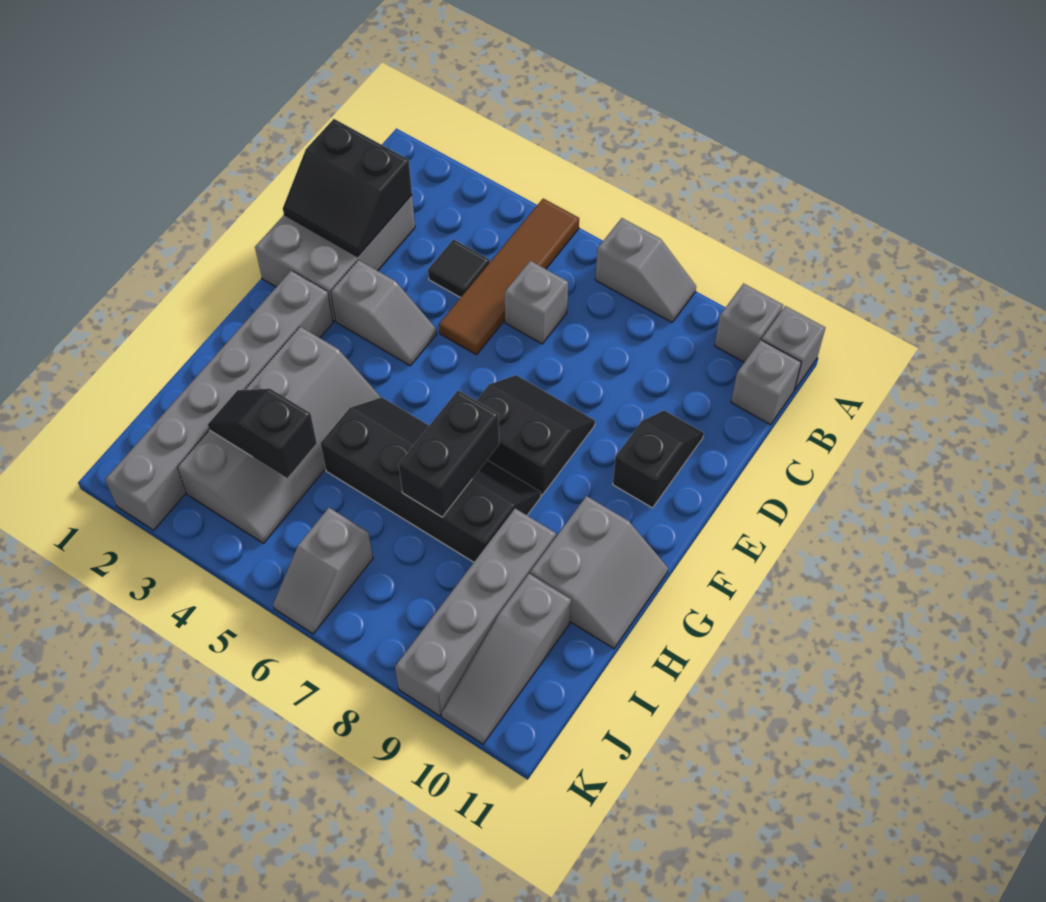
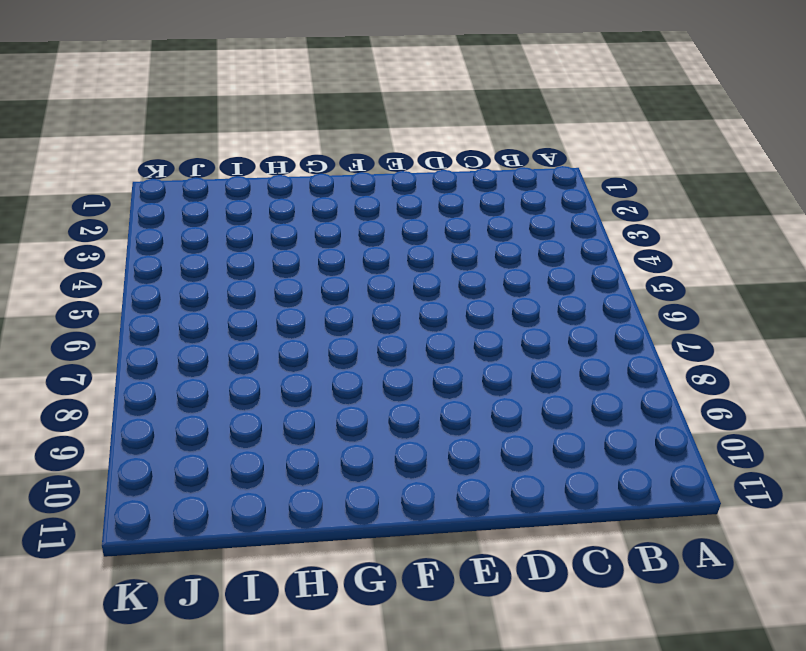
none -> brown tile A5:D5 level 1
none -> grey slope A7:A8 level 1 top 7
none -> grey brick A10 level 1

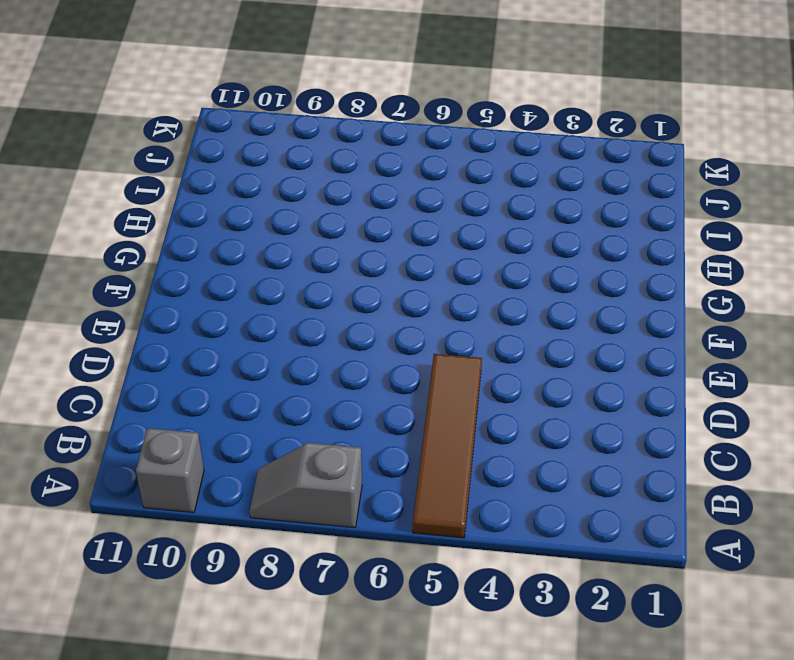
none -> grey brick A11 level 1
none -> grey brick B11 level 1
none -> grey brick C1:E2 level 1

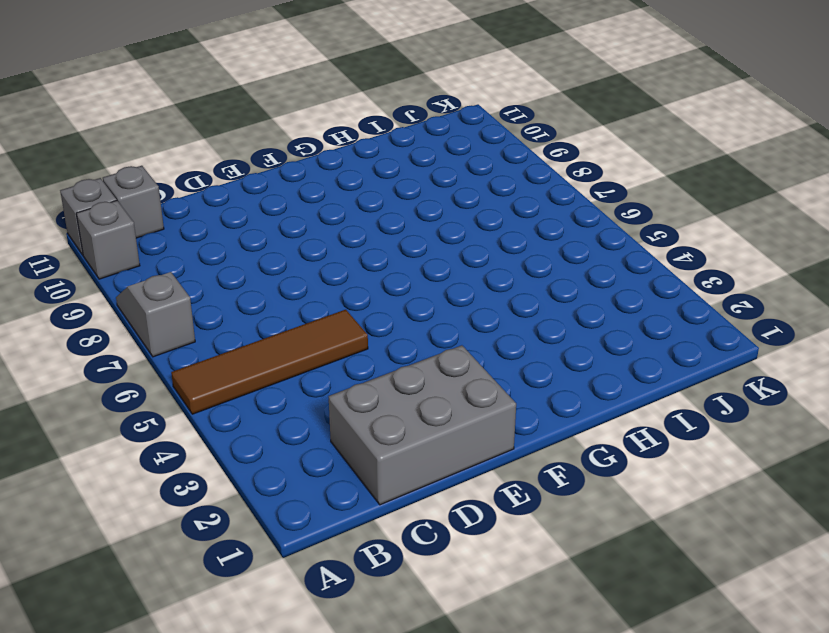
none -> black tile C4 level 1
none -> grey brick C6 level 1
none -> black slope D10:E10 level 1 top E

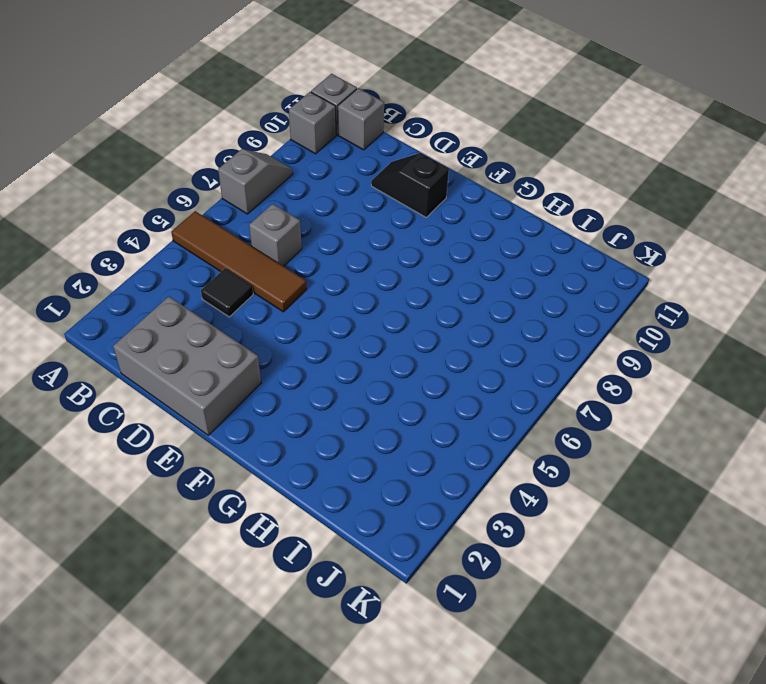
none -> grey slope E3:E4 level 1 top 3
none -> black slope E7:F8 level 1 top F
none -> grey brick F2:K2 level 1

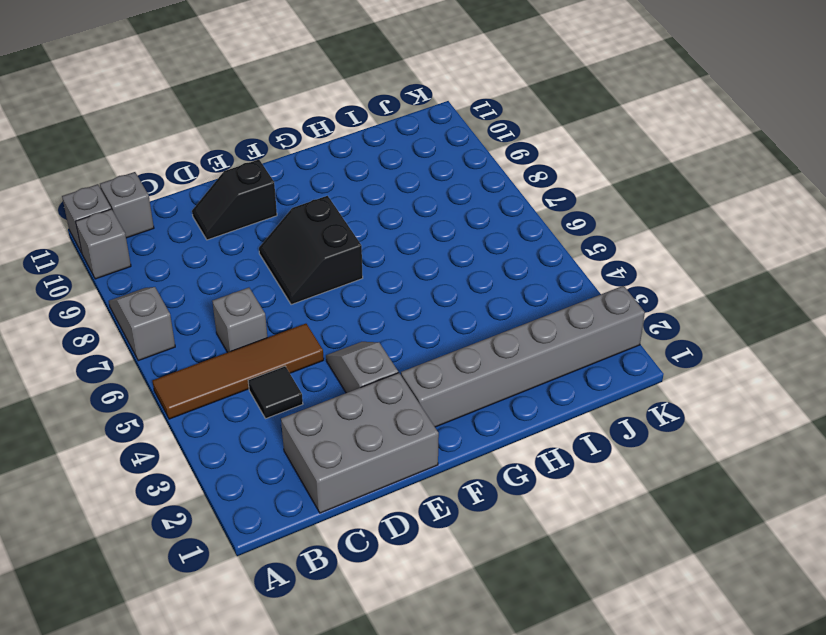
none -> grey slope G3:J4 level 1 top 3
none -> black slope G5:H8 level 1 top H
none -> grey slope G10:H11 level 1 top 10

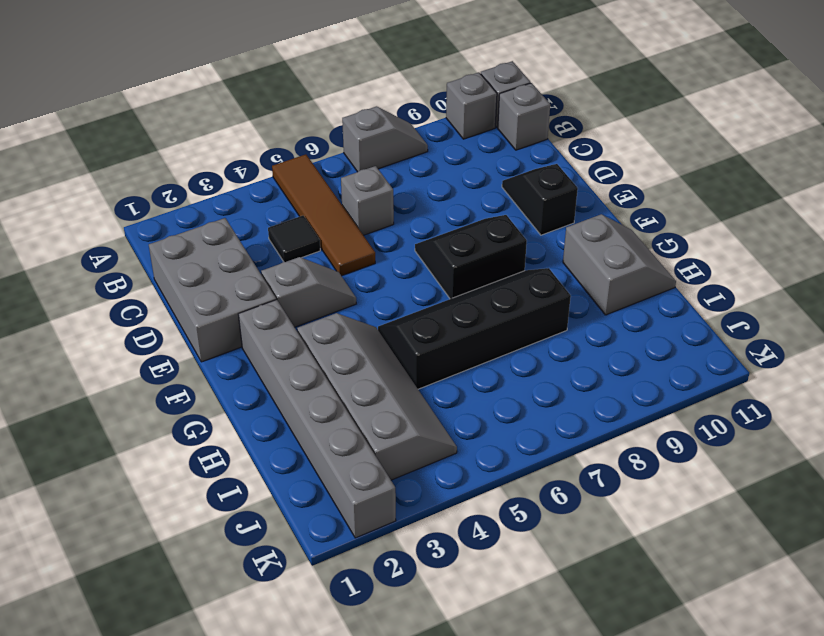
none -> grey brick H9:K9 level 1
none -> grey slope I10:K10 level 1 top I
none -> grey slope J6:K6 level 1 top J

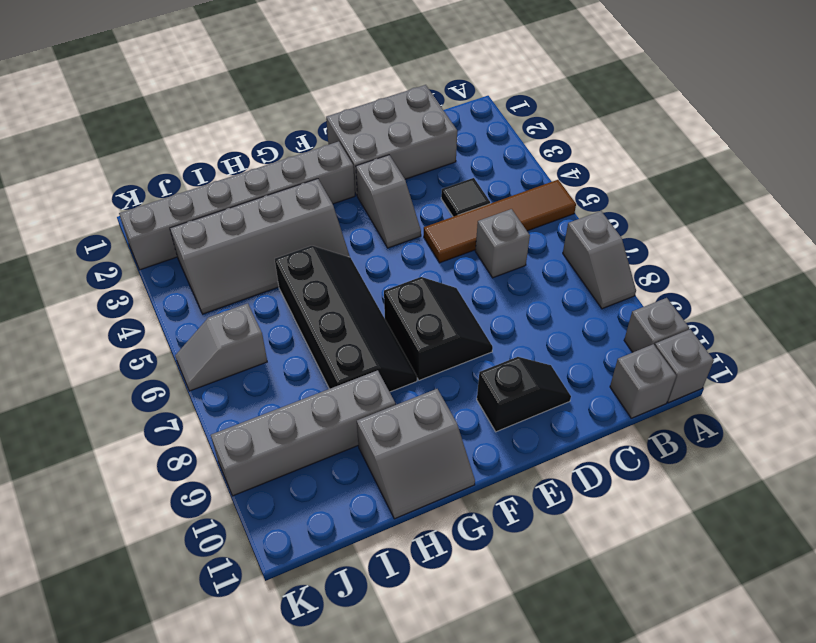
none -> grey slope I10:K10 level 1 top I
none -> black slope C1:D2 level 2 top C
none -> black brick G7:H7 level 2

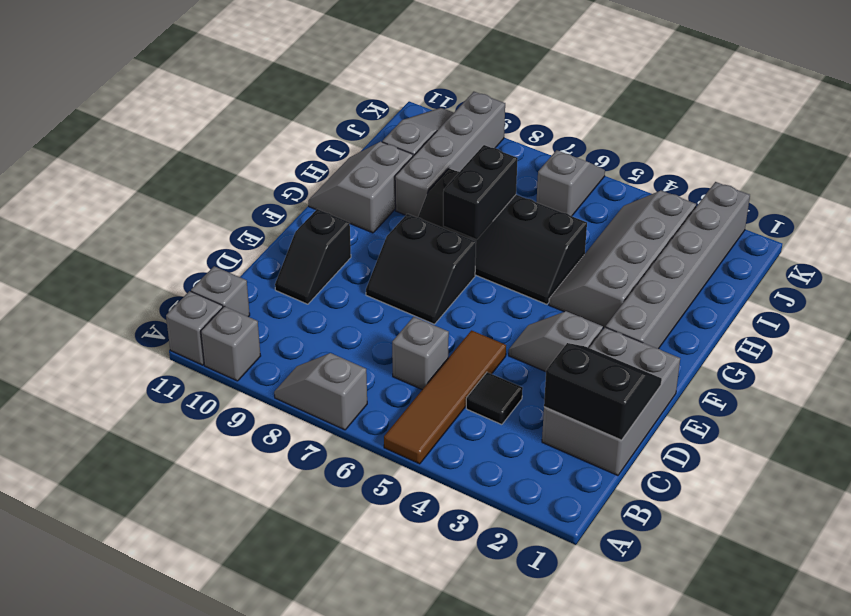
none -> black slope I3:I4 level 2 top 4

